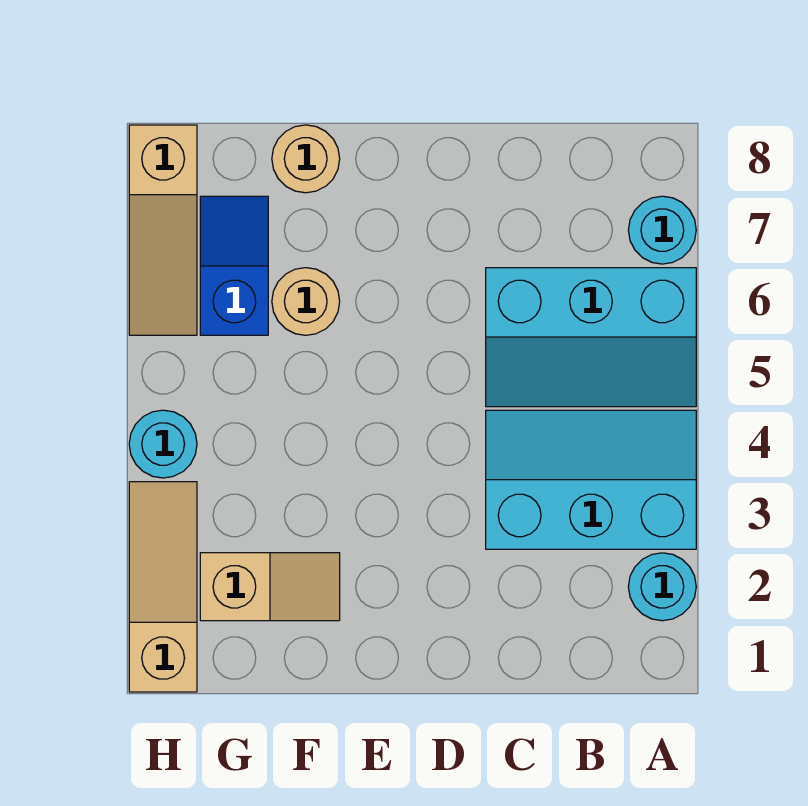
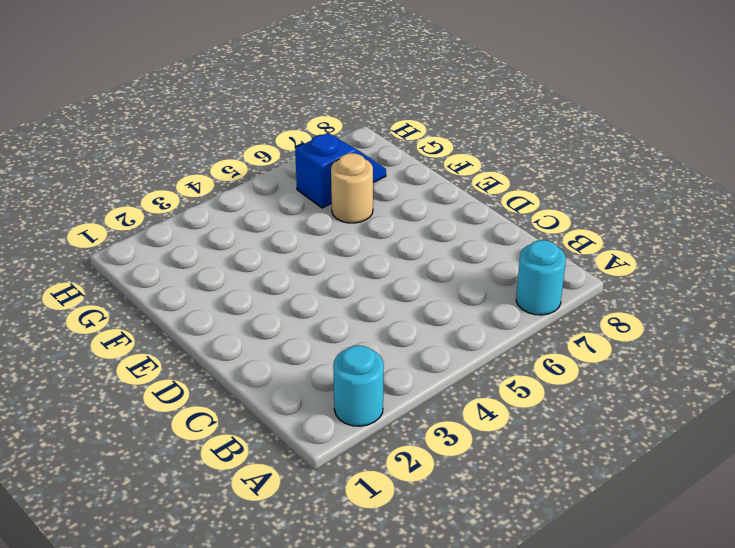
none -> cyan slope A3:C4 level 1 top 3
none -> cyan slope A5:C6 level 1 top 6

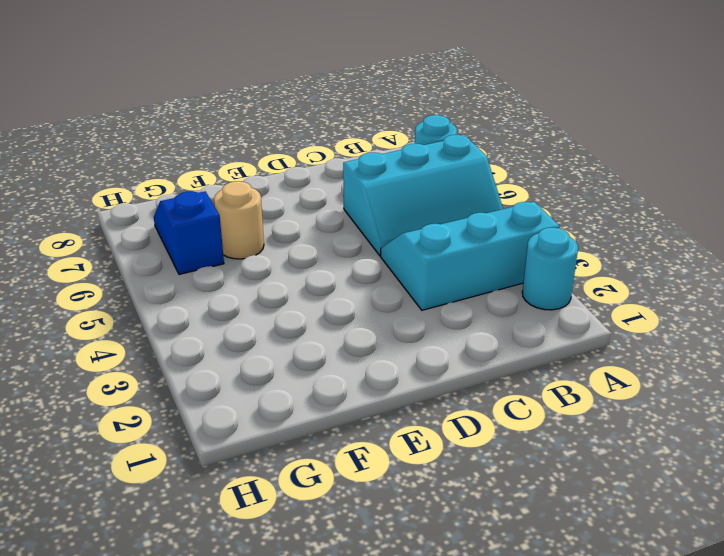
none -> tan slope F2:G2 level 1 top G
none -> tan round brick F8 level 1

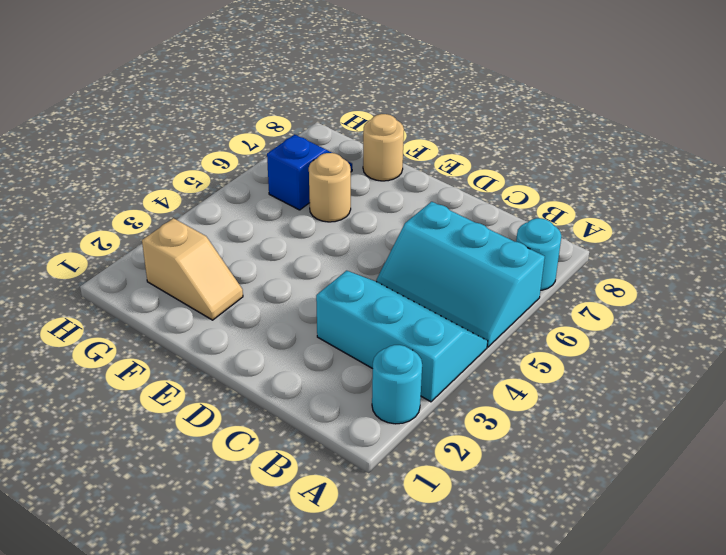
none -> tan slope H1:H3 level 1 top 1
none -> cyan round brick H4 level 1

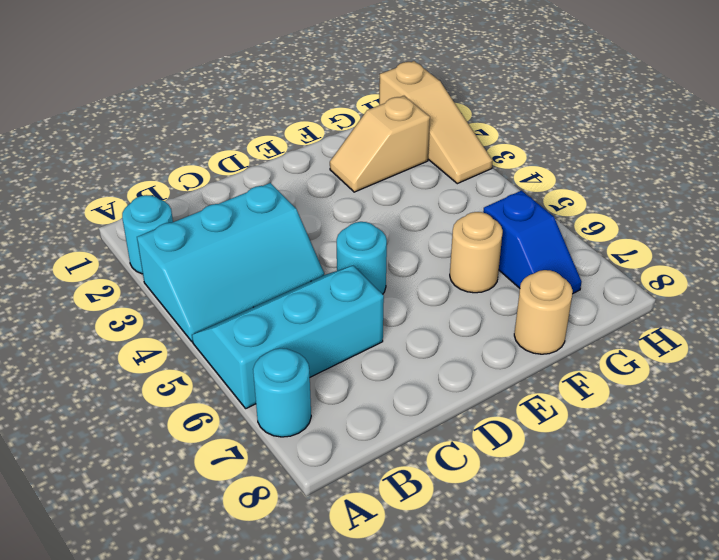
cyan round brick D5 level 1 -> cyan round brick H4 level 1
none -> tan slope H6:H8 level 1 top 8

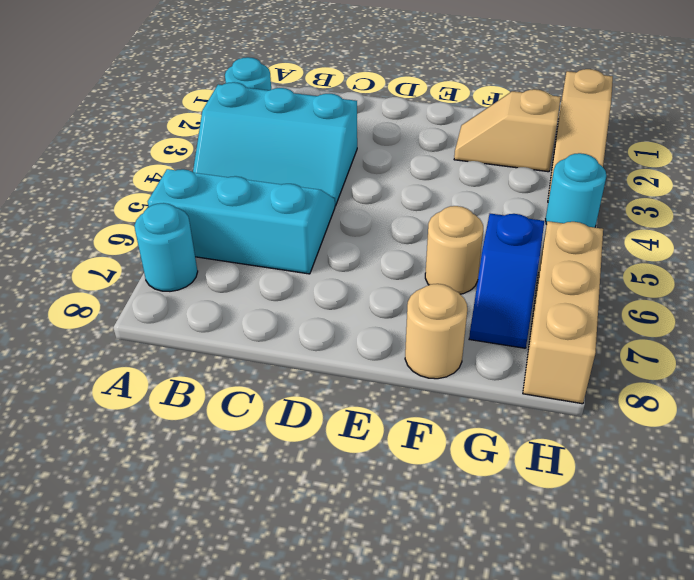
tan brick H6:H8 level 1 -> tan slope H6:H8 level 1 top 8

